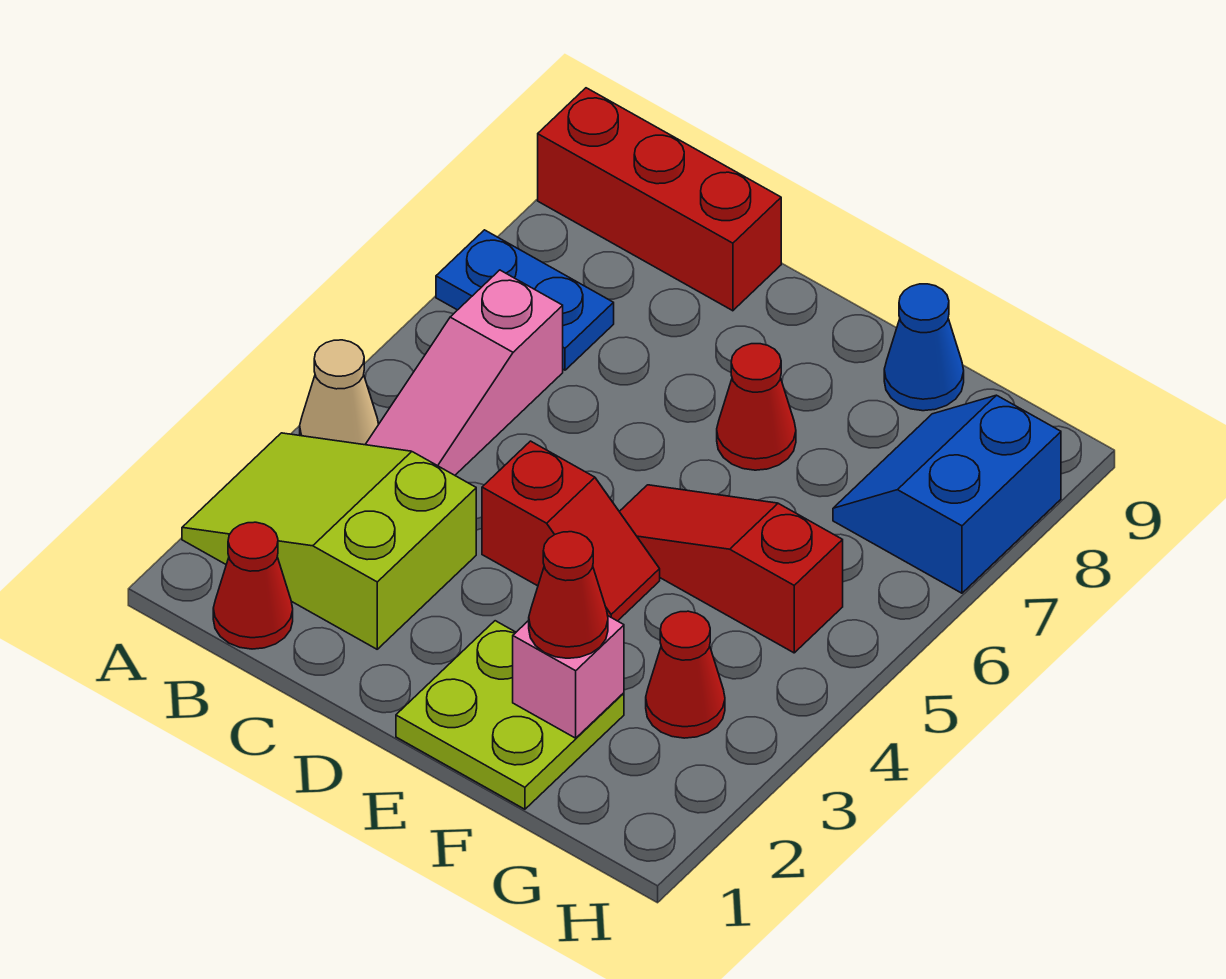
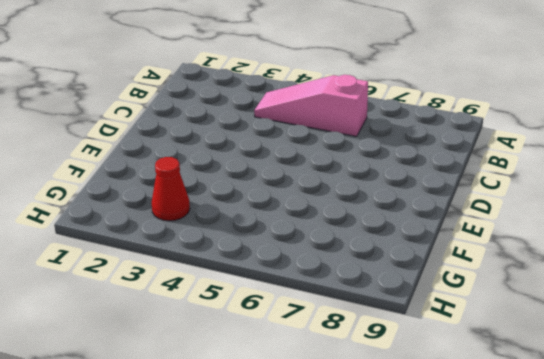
none -> lime slope A2:C3 level 1 top C
none -> tan cone A4 level 1
none -> blue plate A7:B7 level 1

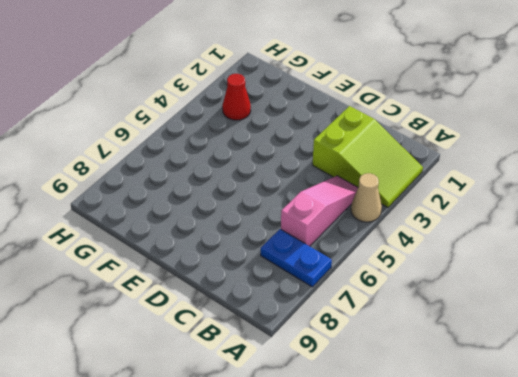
none -> red brick A9:C9 level 1
none -> red cone B1 level 1
none -> red slope D4:E4 level 1 top D

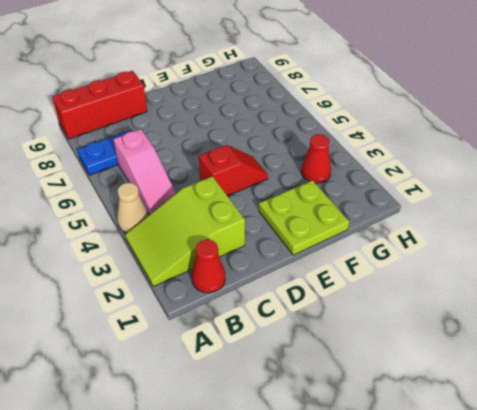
none -> red slope E5:G5 level 1 top G
none -> red cone E7 level 1
none -> blue cone F9 level 1

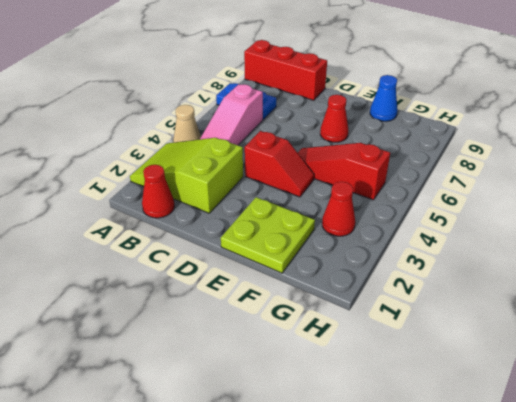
none -> blue slope G7:H8 level 1 top H
none -> pink brick F2 level 2
none -> red cone F2 level 3

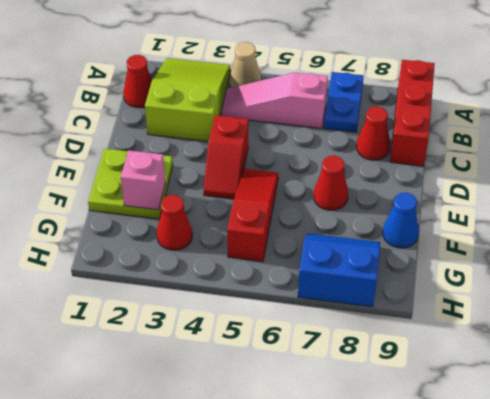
red cone C8 level 1 -> red cone F2 level 3

